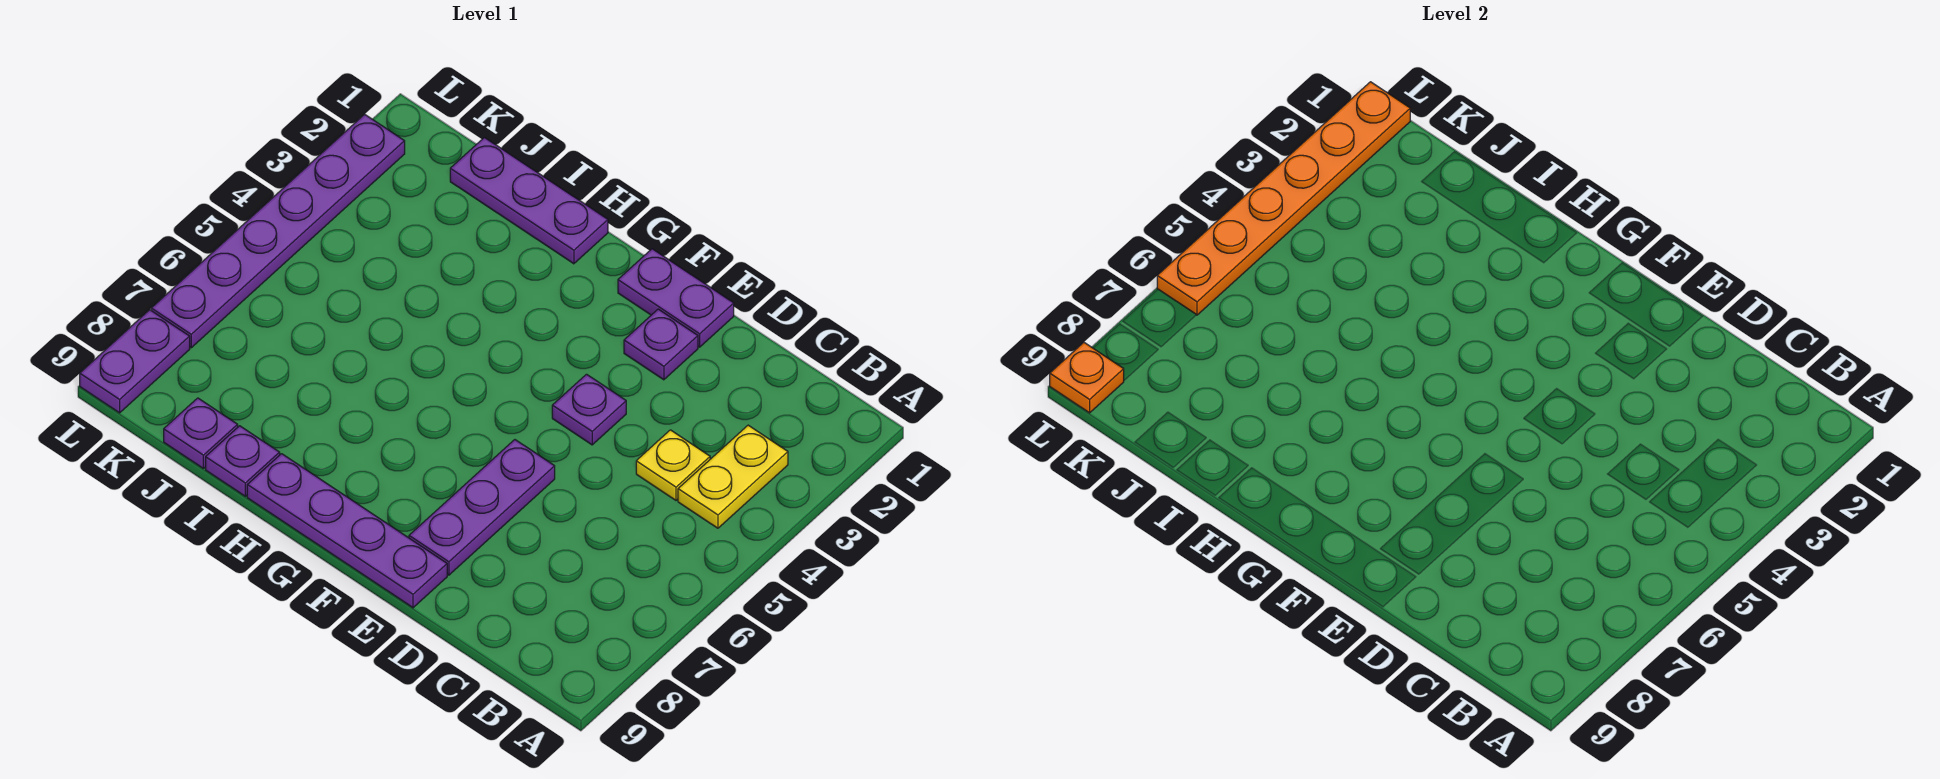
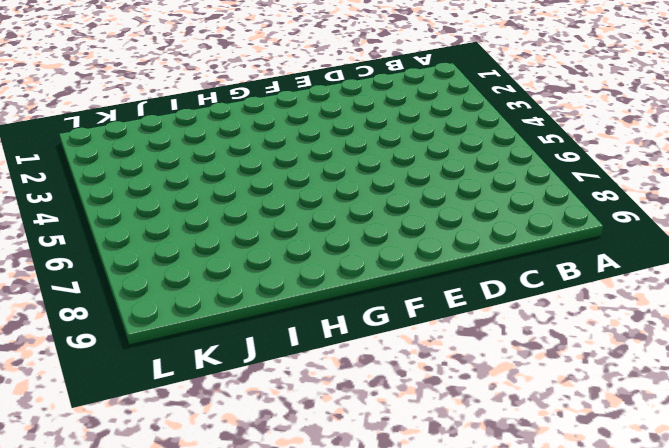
none -> yellow plate B3:B4 level 1
none -> yellow plate C4 level 1
none -> purple plate E1:F1 level 1

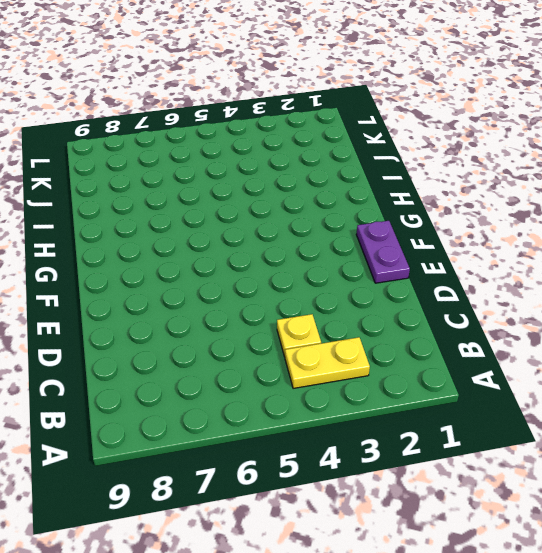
none -> purple plate E2 level 1
none -> purple plate E4 level 1
none -> purple plate E6:E8 level 1

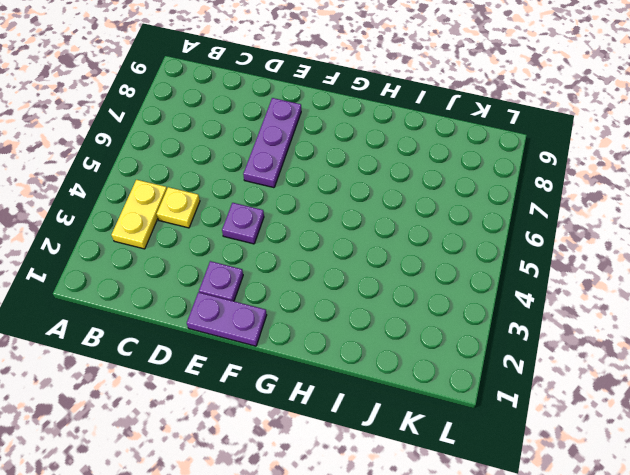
none -> purple plate E9:H9 level 1
none -> purple plate H1:J1 level 1
none -> purple plate I9 level 1

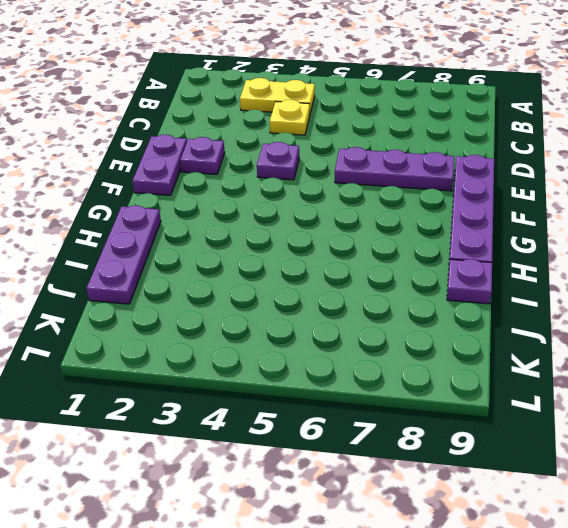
none -> purple plate J9 level 1
none -> purple plate L2:L7 level 1
none -> purple plate L8:L9 level 1

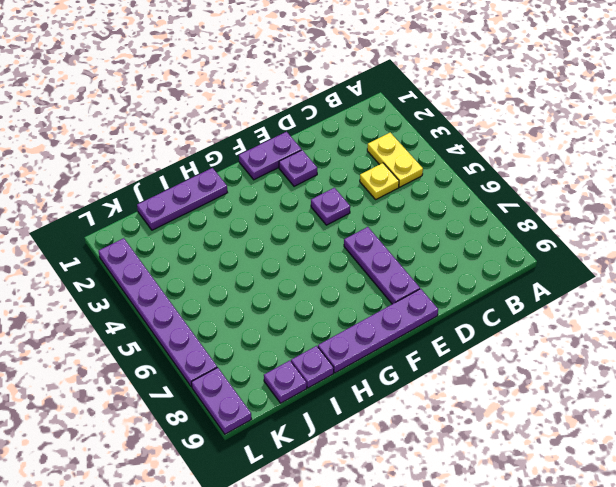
none -> orange plate L1:L6 level 2
none -> orange plate L9 level 2

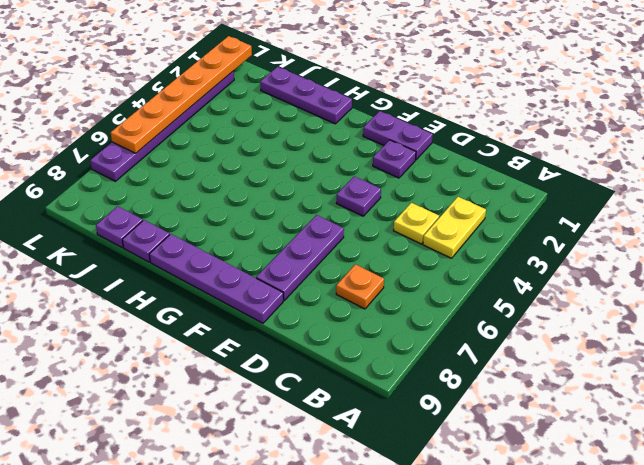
orange plate C7 level 1 -> orange plate L9 level 2
none -> purple plate L8:L9 level 1

